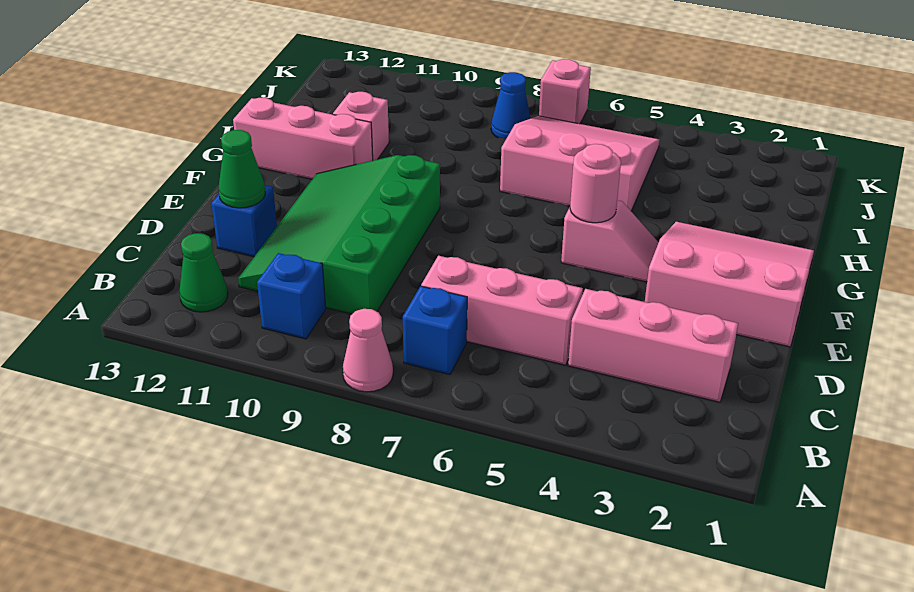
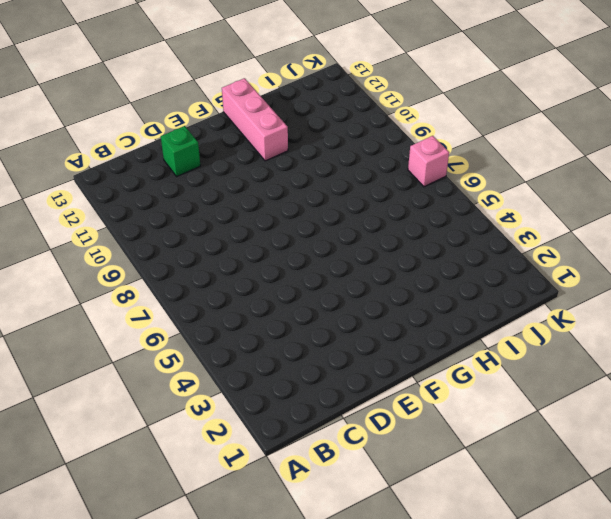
green brick D12 level 1 -> blue brick D12 level 1
none -> pink cone A8 level 1
none -> blue brick B7 level 1
none -> blue brick B10 level 1

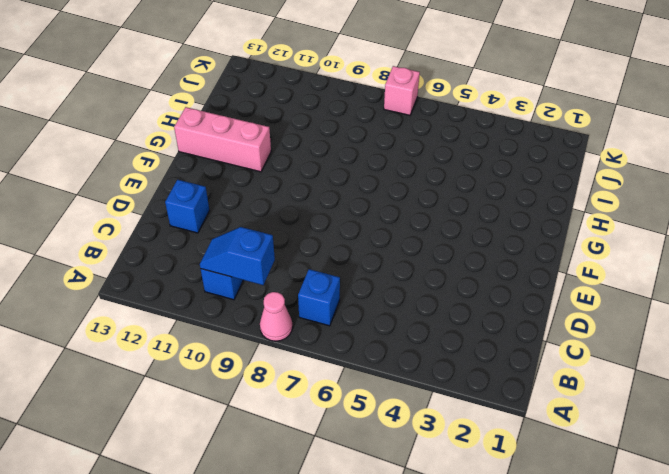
blue slope B9:B10 level 2 top 9 -> none
none -> green cone B12 level 1
none -> pink brick C2:C4 level 1
none -> pink brick C5:C7 level 1

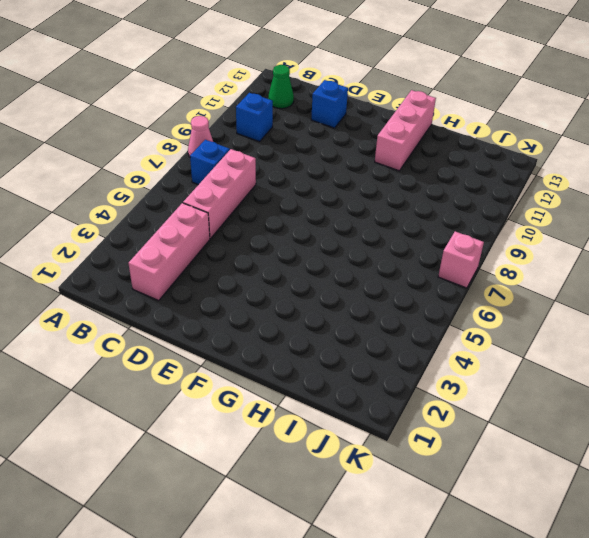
none -> green slope C9:F11 level 1 top 9
none -> pink slope E1:G3 level 1 top E
none -> pink slope F4:F5 level 1 top 5

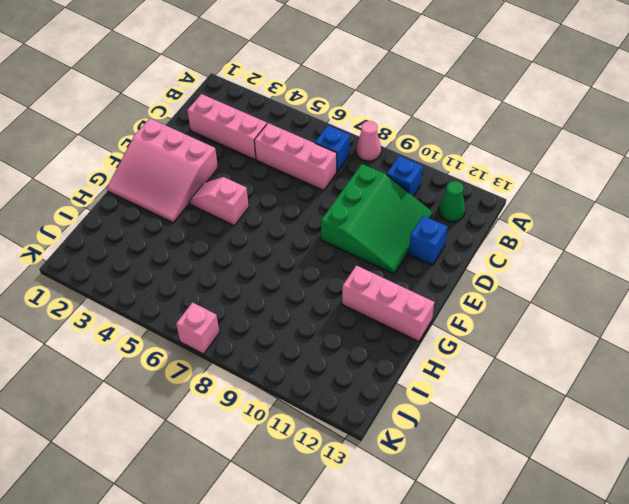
green slope C9:E11 level 1 top 9 -> green slope C9:F11 level 1 top 9
none -> pink slope H5:J7 level 1 top H
none -> pink brick H11 level 1
none -> blue cone J8 level 1

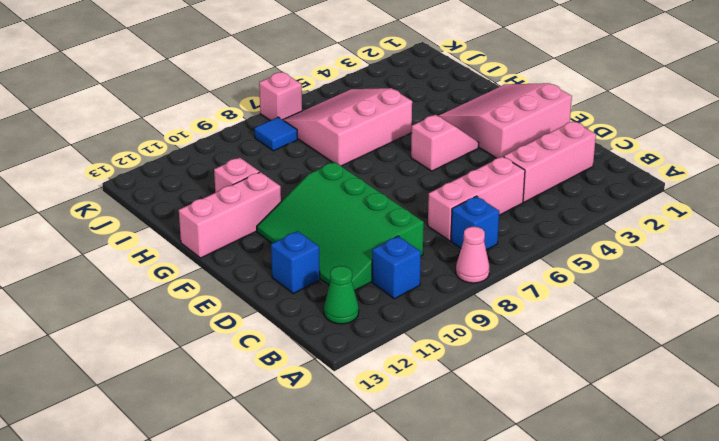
blue tile J8 level 1 -> blue cone J8 level 1
none -> green cone D12 level 2
none -> pink round brick F5 level 2

